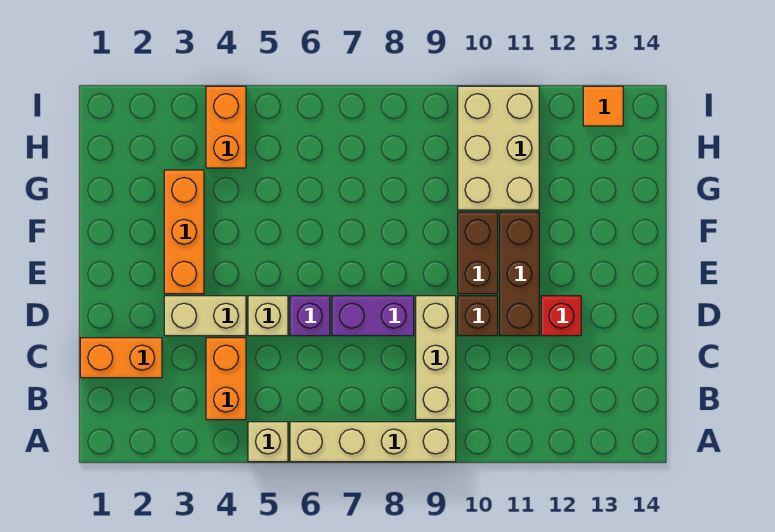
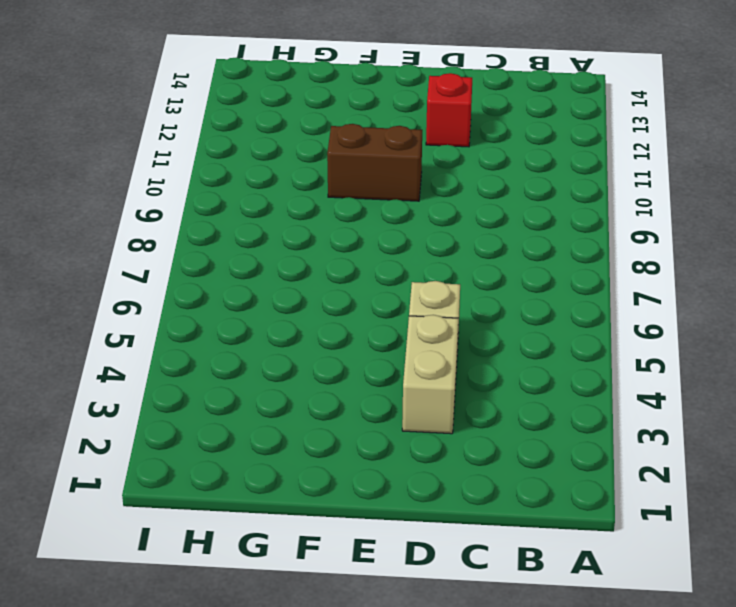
none -> tan brick A5 level 1
none -> tan brick A6:A9 level 1
none -> orange brick B4:C4 level 1

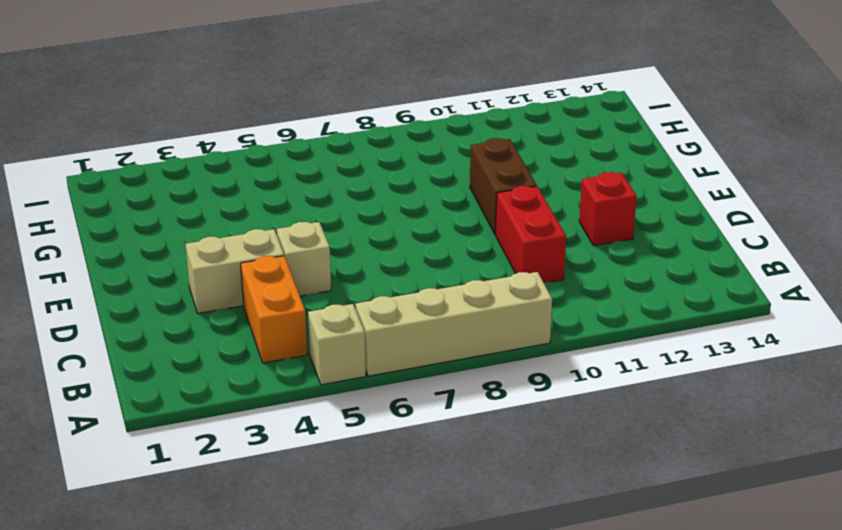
red brick C10:D10 level 1 -> brown brick D10 level 1
none -> tan brick B9:D9 level 1
none -> orange brick C1:C2 level 1
none -> purple brick D6 level 1

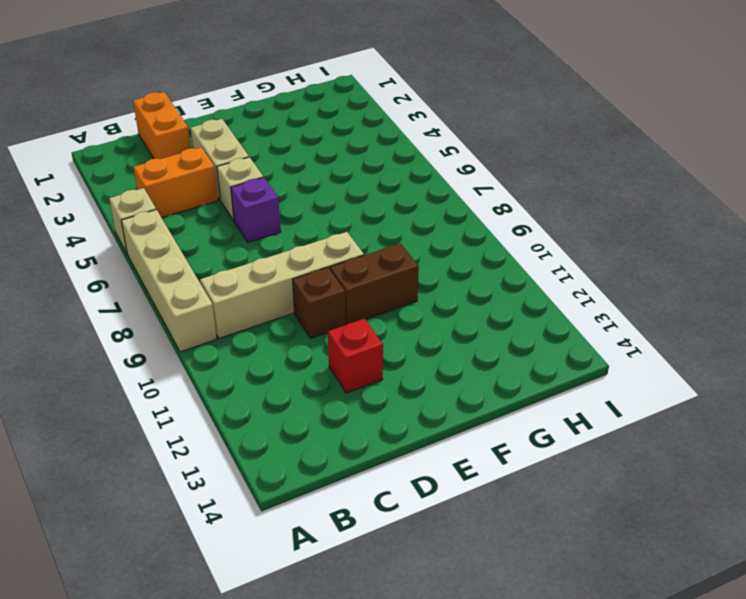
tan brick B9:E9 level 1 -> tan brick B9:D9 level 1
none -> purple brick D7:D8 level 1
none -> brown brick D11:F11 level 1
none -> orange brick E3:G3 level 1

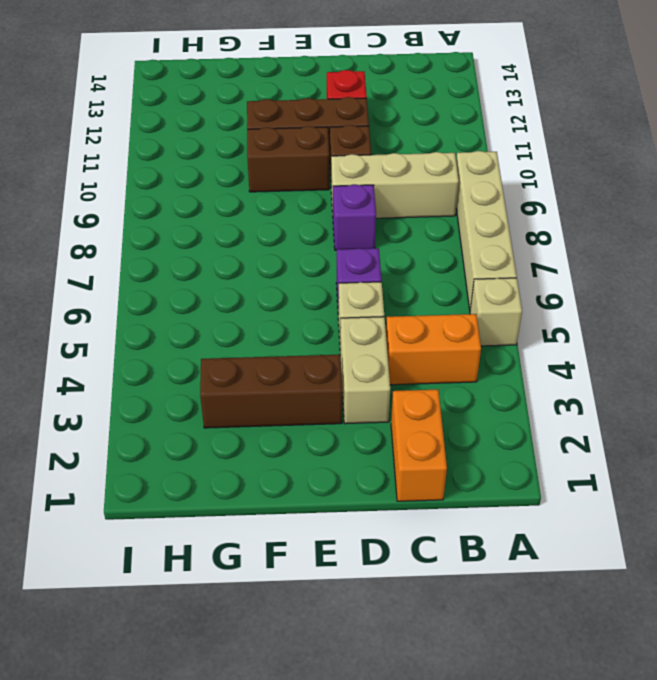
purple brick D8 level 1 -> purple brick D7:D8 level 1
brown brick E3:G3 level 1 -> orange brick E3:G3 level 1
none -> tan brick G10:I11 level 1
none -> orange brick H4:I4 level 1
none -> orange tile I13 level 1

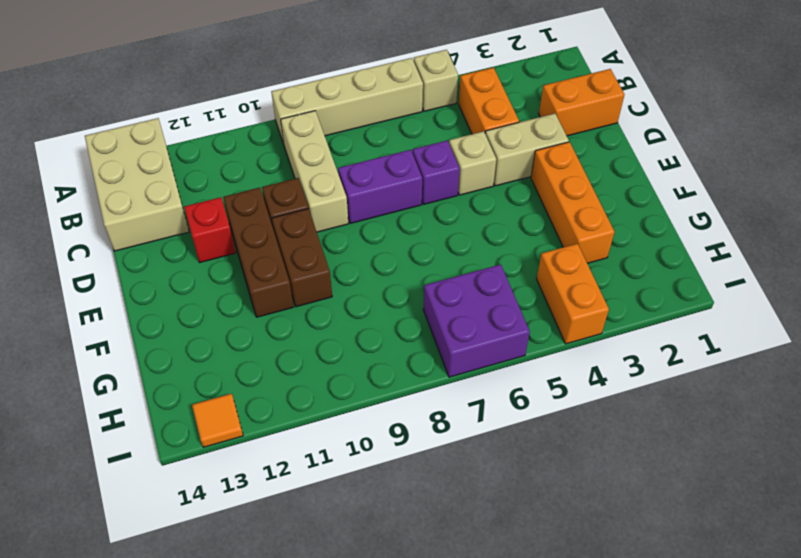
tan brick A13:C14 level 1 -> tan brick G10:I11 level 1
purple brick H6:I7 level 1 -> none

